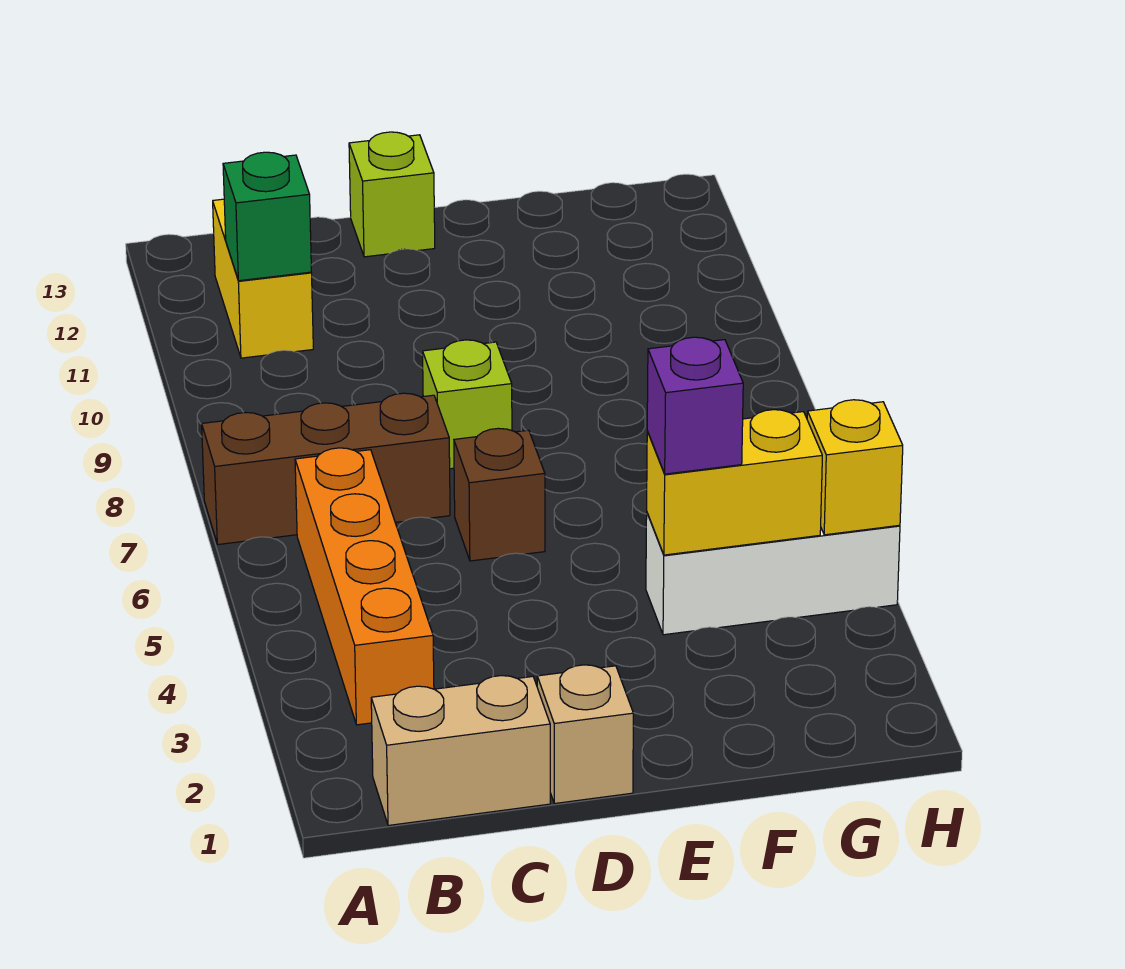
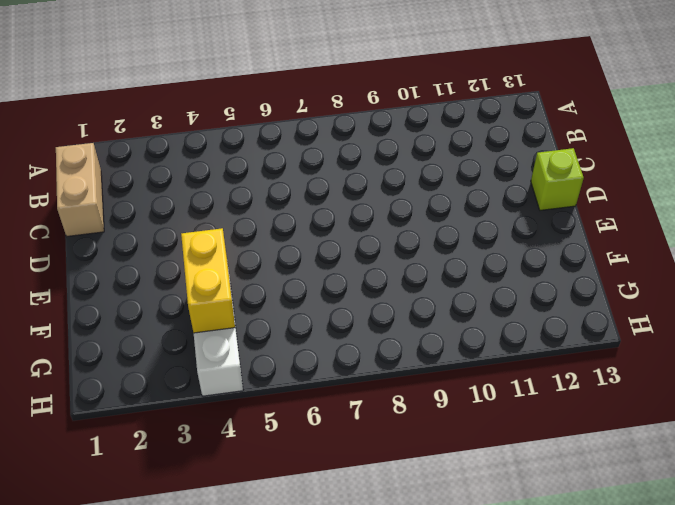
none -> brown brick A7:C7 level 1
none -> orange brick B3:B6 level 1
none -> yellow brick B11:B12 level 1

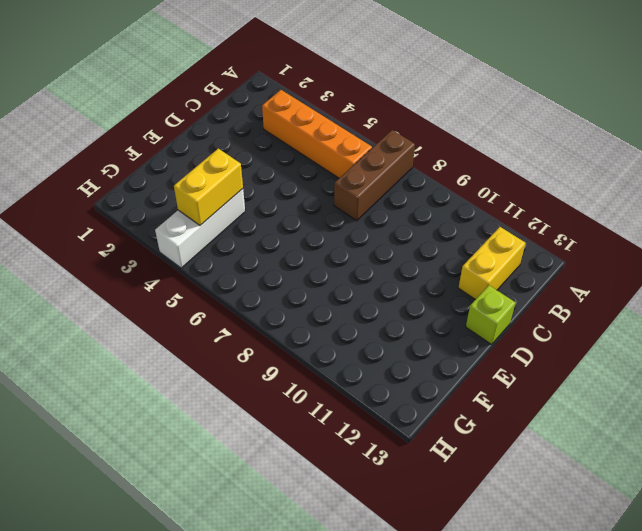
yellow brick B12:C12 level 1 -> yellow brick B11:B12 level 1
none -> tan brick B1:C1 level 1
none -> tan brick D1 level 1
none -> brown brick D6 level 1

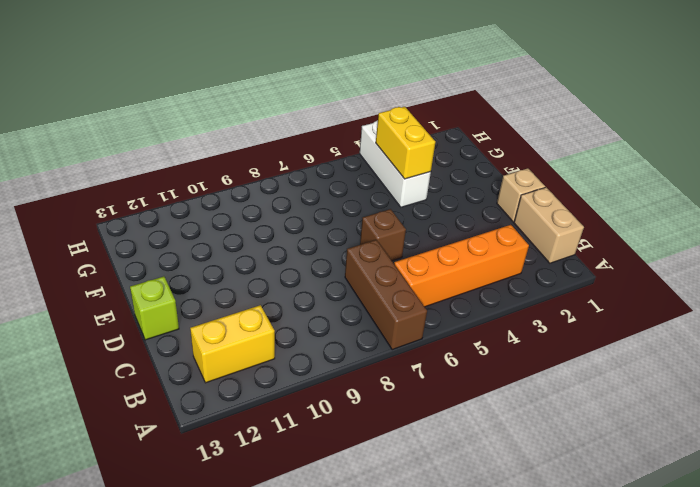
none -> lime brick D8 level 1
none -> green brick B11 level 2
none -> yellow brick H4 level 2

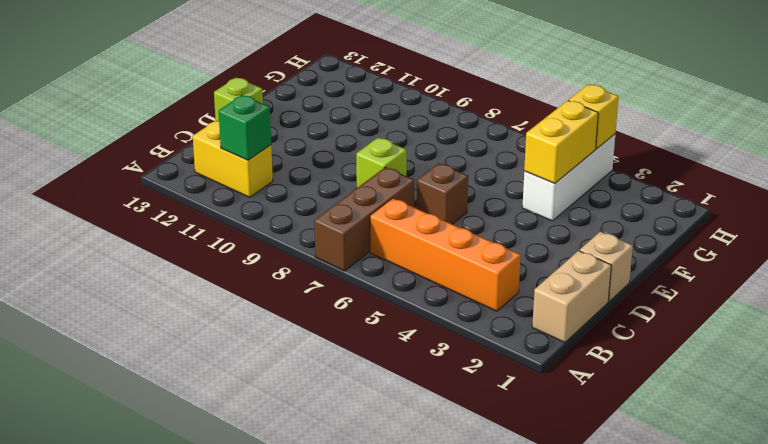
none -> purple brick F4 level 3

